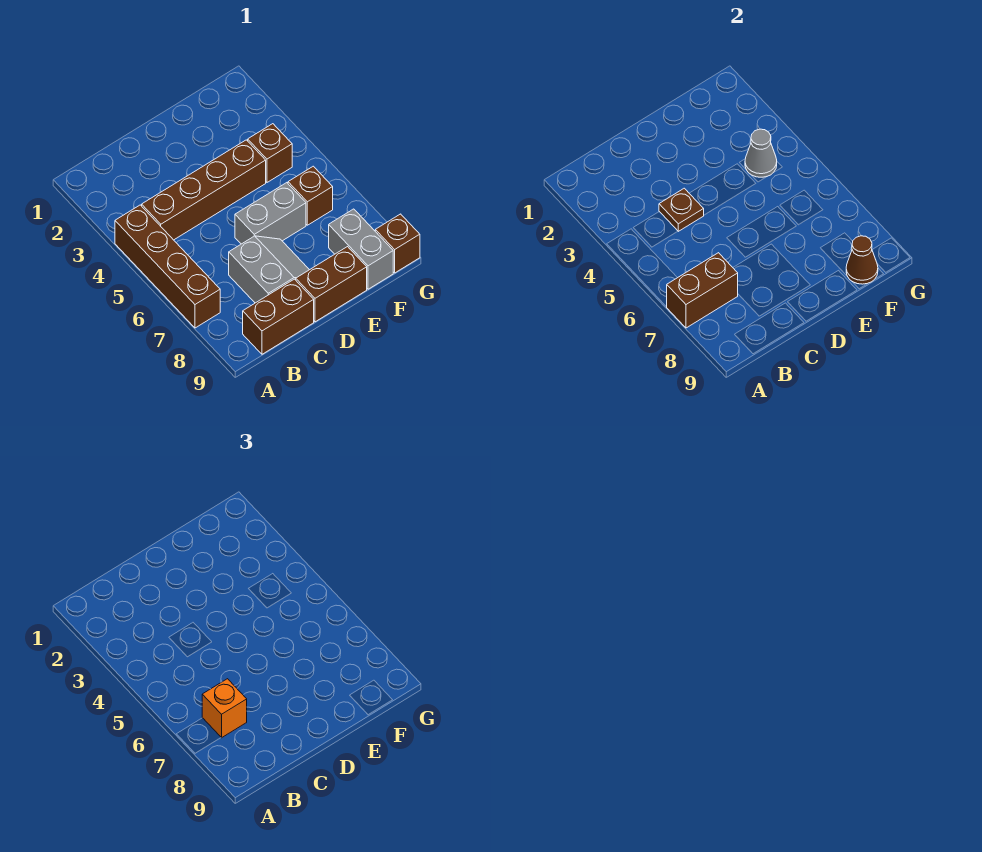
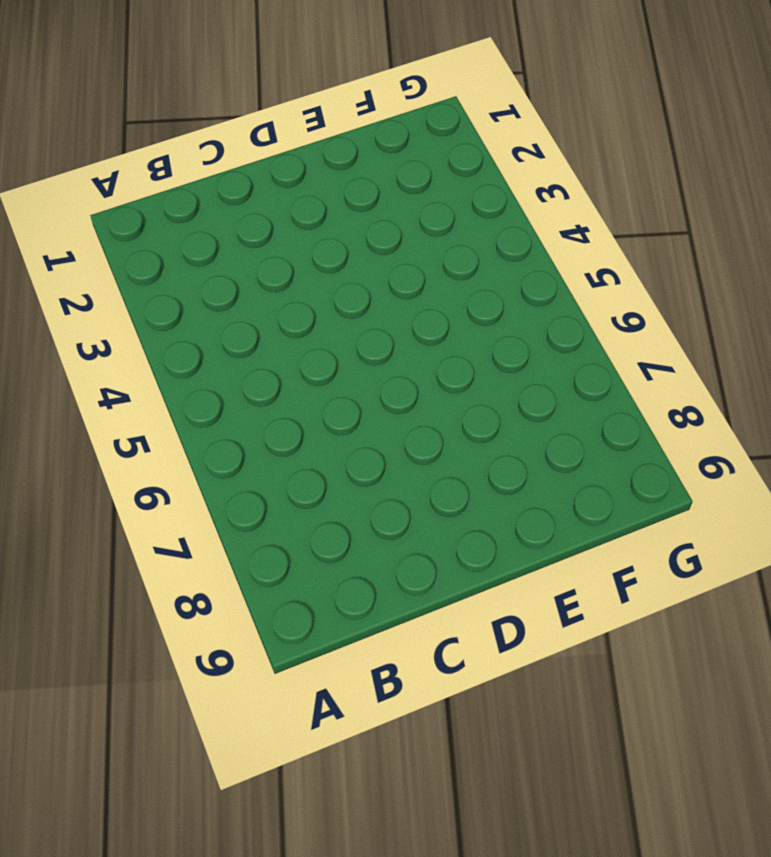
none -> brown brick A4:A7 level 1
none -> brown brick B4:E4 level 1
none -> brown brick B9:C9 level 1

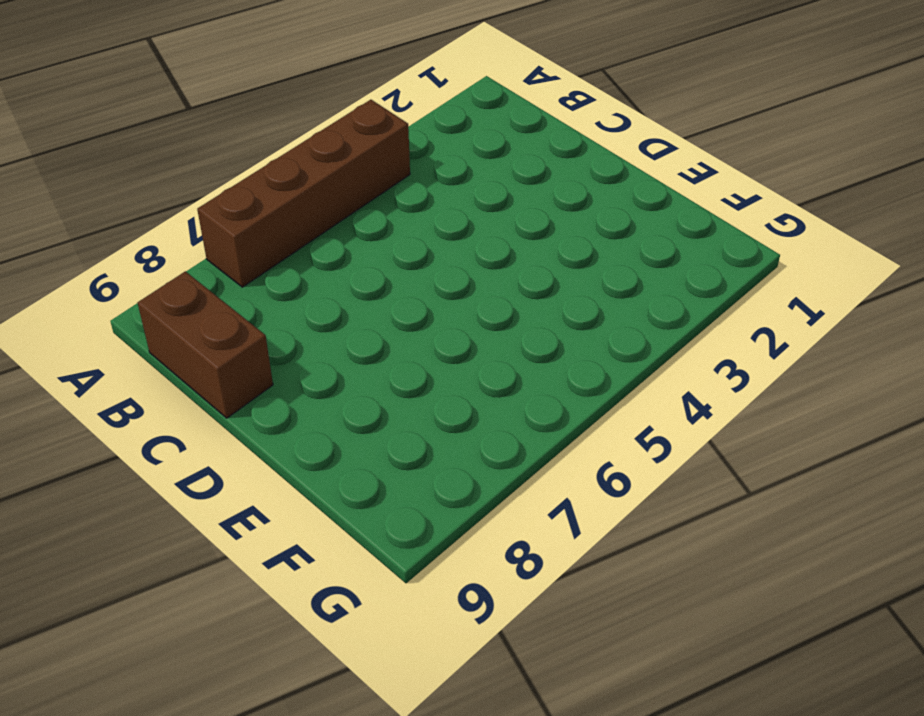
none -> brown brick B4:E4 level 1
none -> grey slope C7:D8 level 1 top C
none -> grey brick D6:E6 level 1

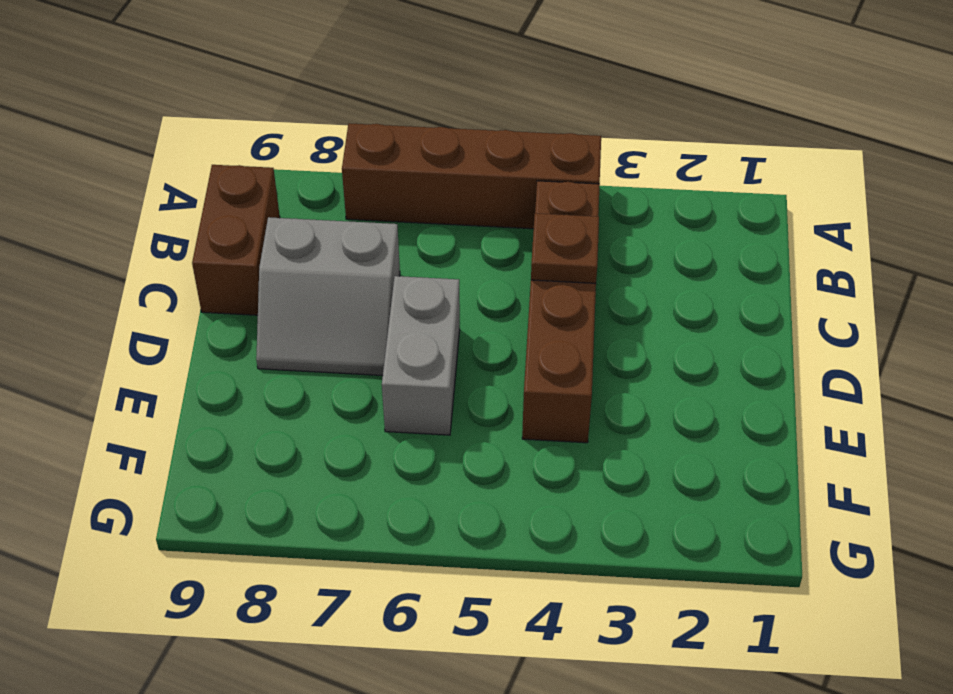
none -> brown brick D9:E9 level 1
none -> brown brick F4 level 1
none -> brown brick F6 level 1

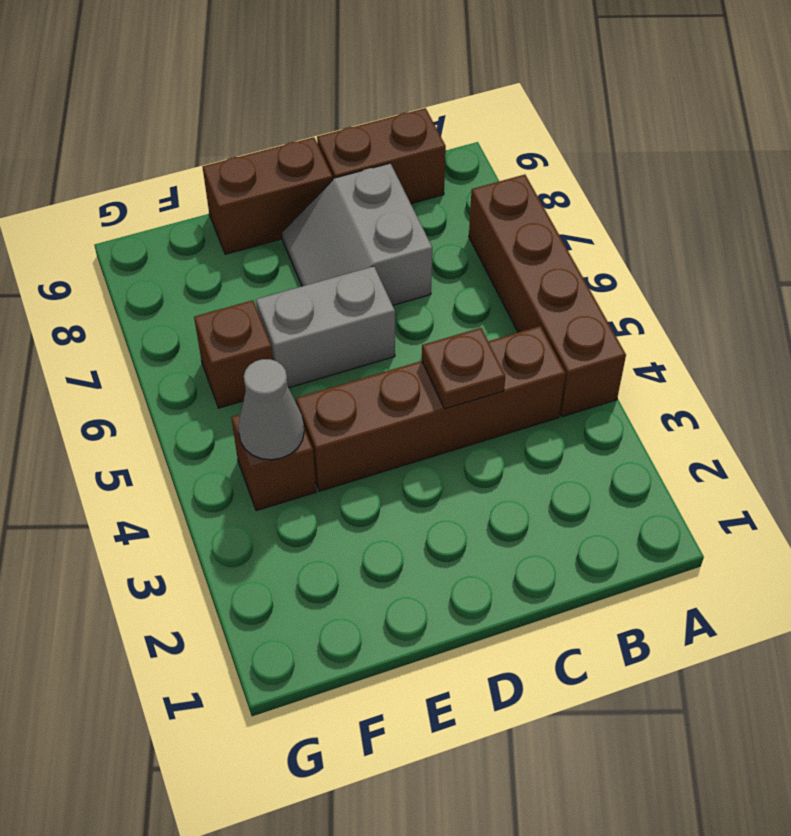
none -> grey brick F8:F9 level 1
none -> brown brick G9 level 1
none -> brown brick A7:B7 level 2

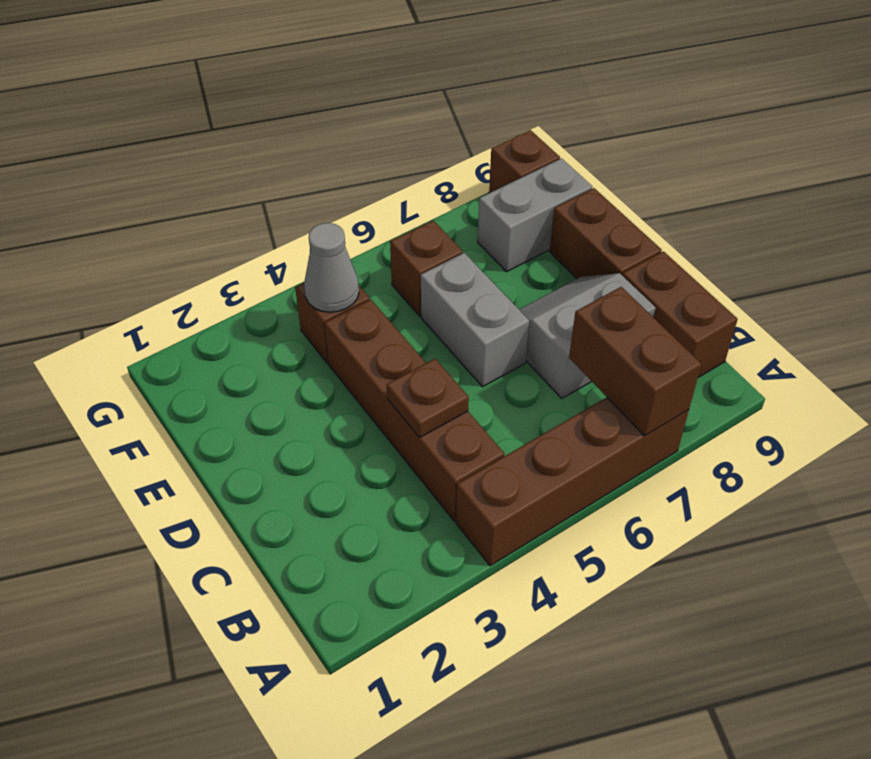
none -> brown cone F9 level 2
none -> orange brick B7 level 3

